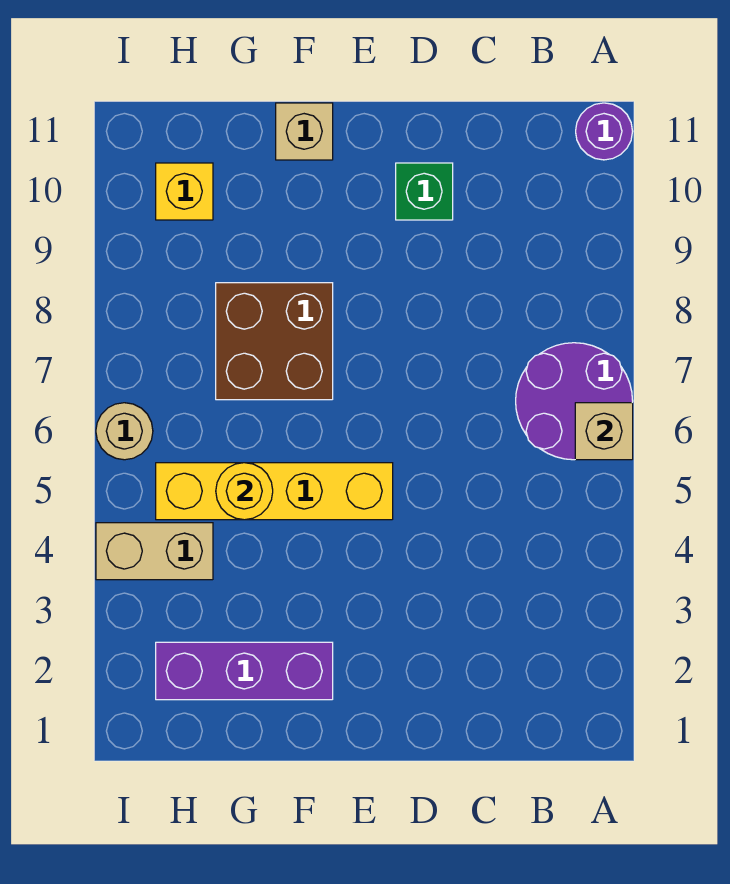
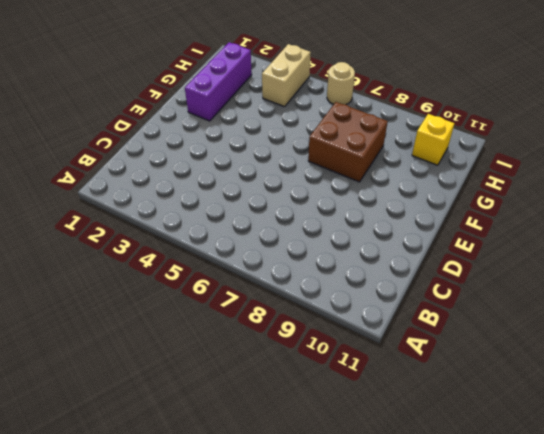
none -> purple round brick A6:B7 level 1
none -> purple round brick A11 level 1
none -> green brick D10 level 1

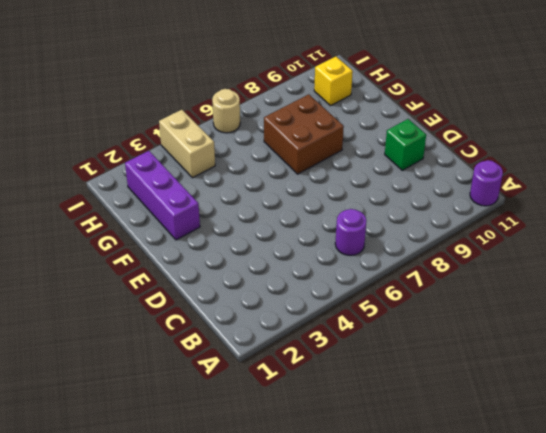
purple round brick B6 level 1 -> purple round brick A6:B7 level 1
none -> yellow brick E5:H5 level 1
none -> tan brick F11 level 1
none -> tan brick A6 level 2

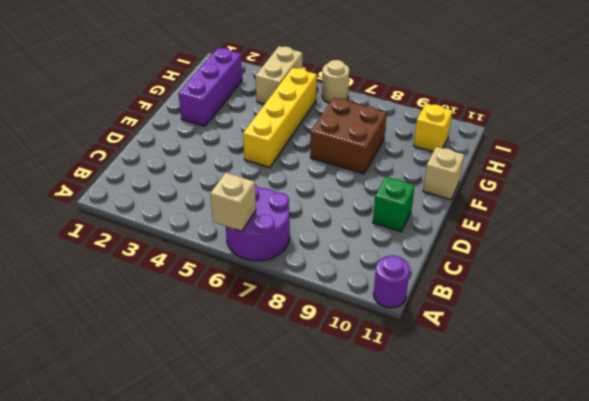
none -> yellow round brick G5 level 2

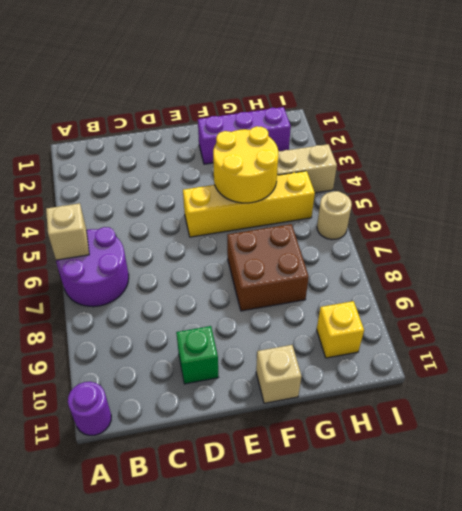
yellow round brick F4:G5 level 2 -> yellow round brick G5 level 2

